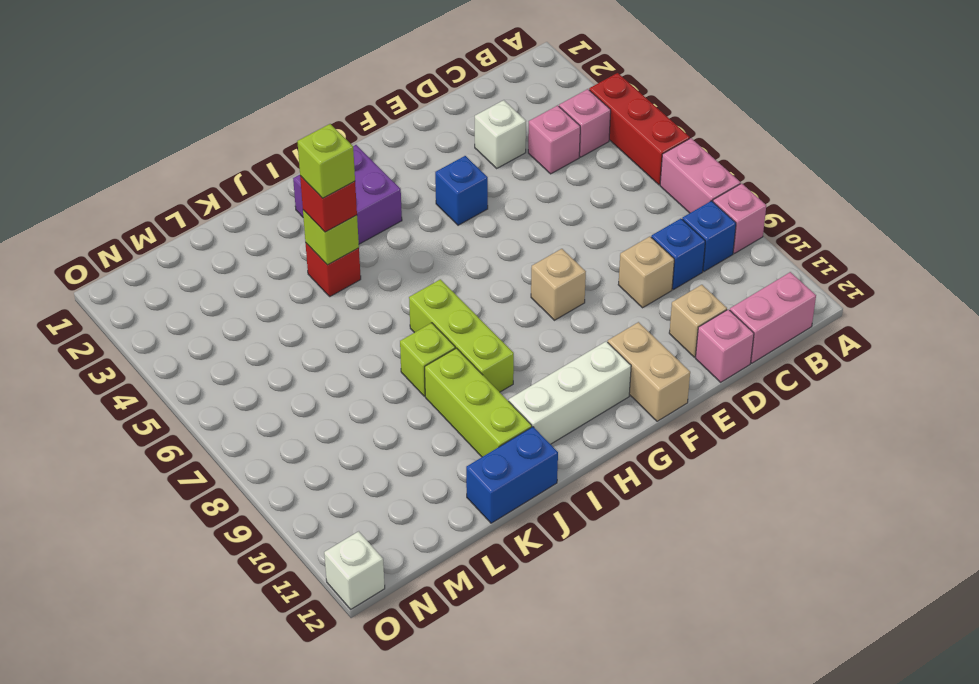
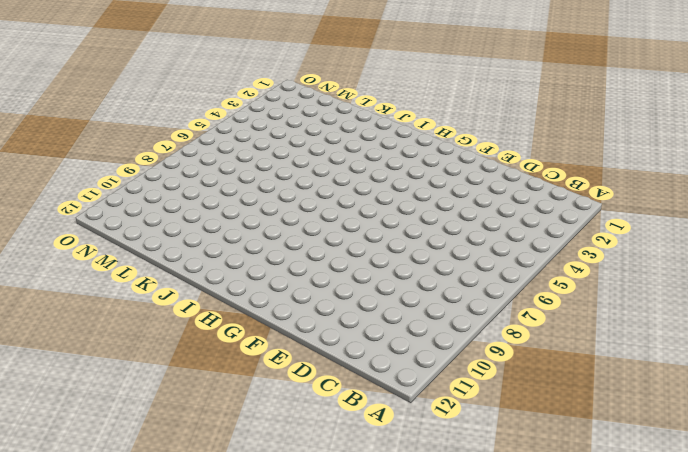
none -> red brick A4:A6 level 1
none -> pink brick A7:A8 level 1
none -> pink brick A9 level 1

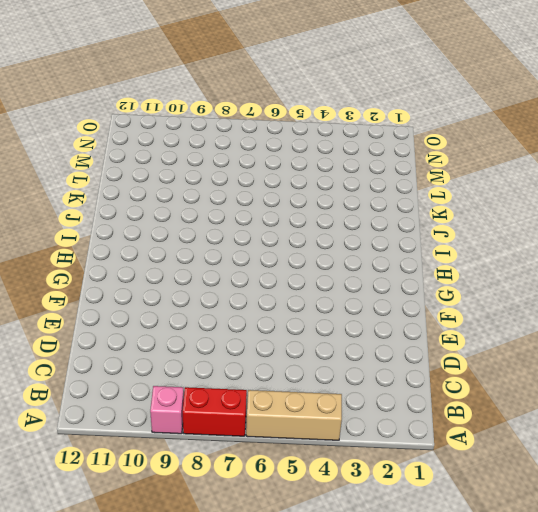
tan brick A4:A6 level 1 -> red brick A4:A6 level 1
red brick A7:A8 level 1 -> pink brick A7:A8 level 1
none -> pink brick B4 level 1
none -> blue brick B9 level 1
none -> pink brick B12:C12 level 1

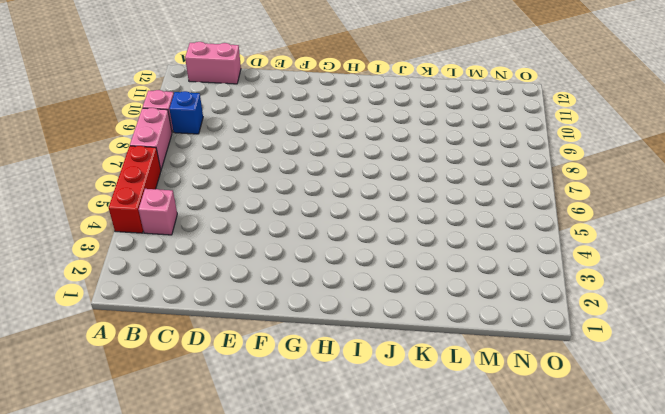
none -> pink brick C4 level 1
none -> blue brick C9 level 1
none -> white brick D3 level 1

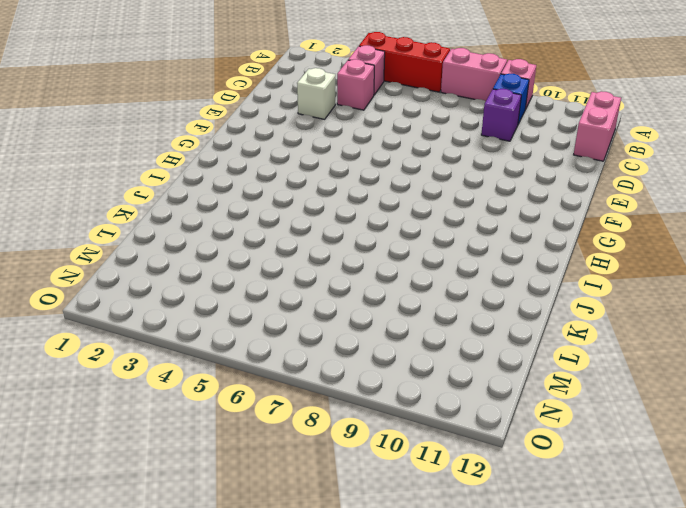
purple brick C9 level 1 -> blue brick C9 level 1
none -> tan brick D9 level 1
none -> tan brick D11 level 1
none -> pink brick D12 level 1

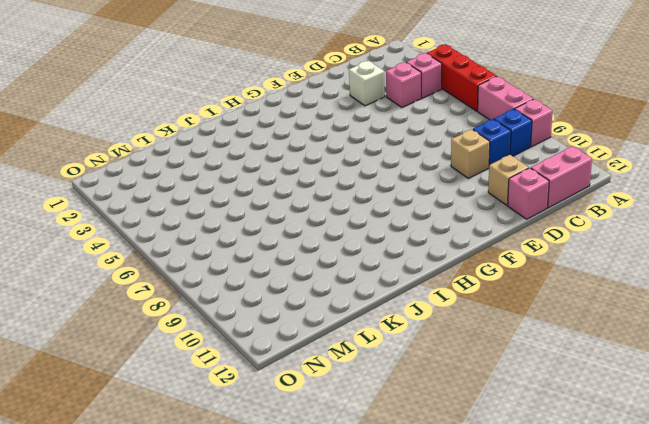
none -> blue brick F4 level 1
none -> tan brick F8 level 1
none -> tan brick F11:F12 level 1

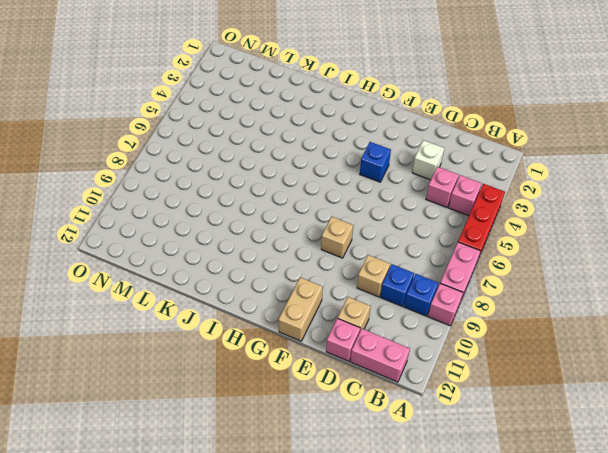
none -> white brick G11:I11 level 1
none -> purple brick H2:I3 level 1
none -> lime brick I7:I9 level 1

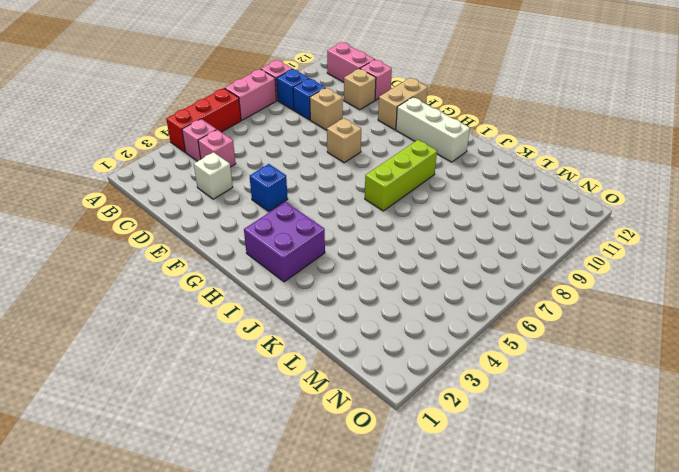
none -> red brick J4 level 1
none -> lime brick J8 level 1
none -> lime brick J9:J11 level 1

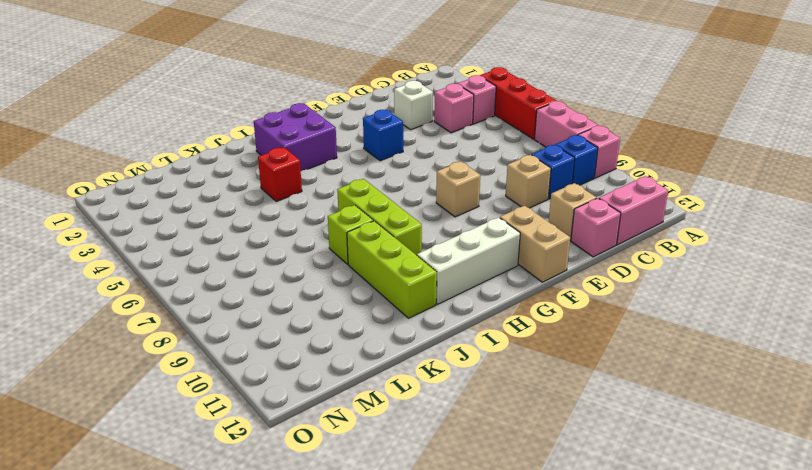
none -> blue brick J12:K12 level 1
none -> white brick O12 level 1
none -> lime brick J4 level 2

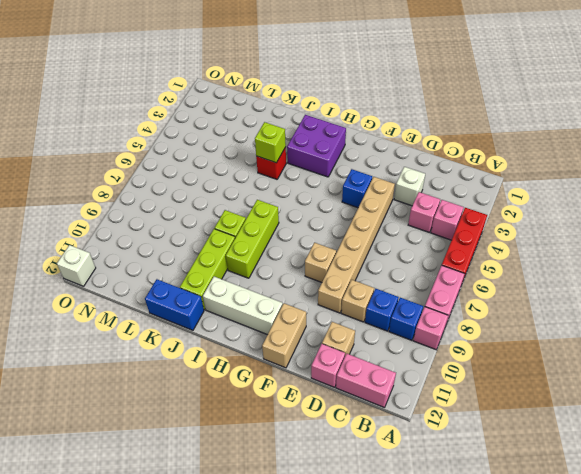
tan brick E4:E9 level 1 -> none
none -> red brick J4 level 3
none -> lime brick J4 level 4

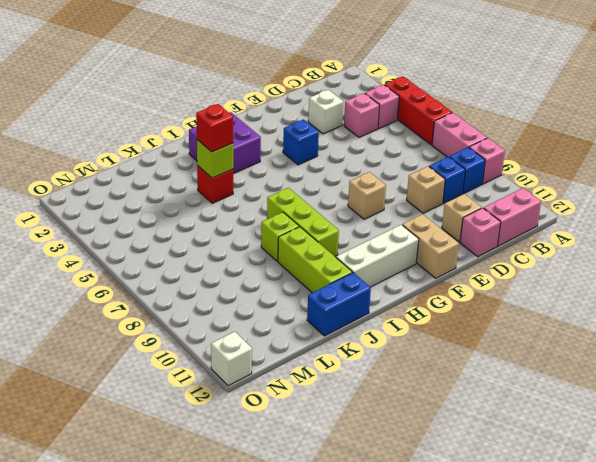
none -> lime brick J4 level 4

